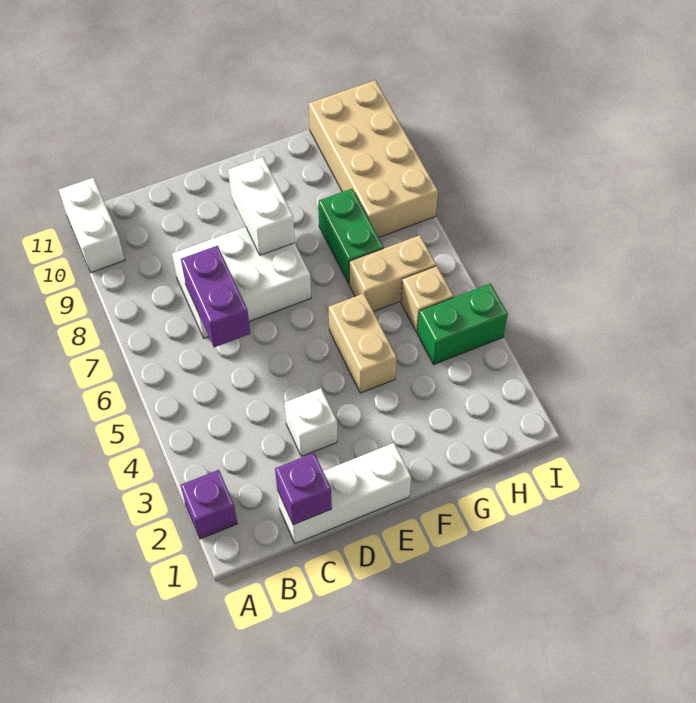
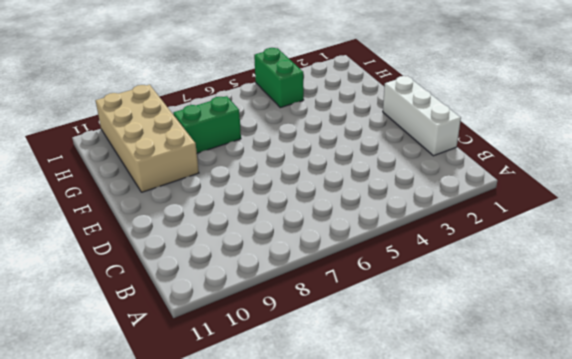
tan brick F9:I10 level 1 -> tan brick H8:I11 level 1
none -> purple brick A2 level 1
none -> white brick A10:A11 level 1
none -> white brick C7:E8 level 1

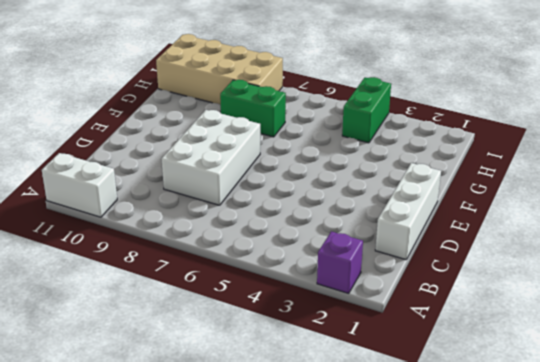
none -> white brick D3 level 1
none -> tan brick F4:F5 level 1
none -> tan brick G6:H6 level 1

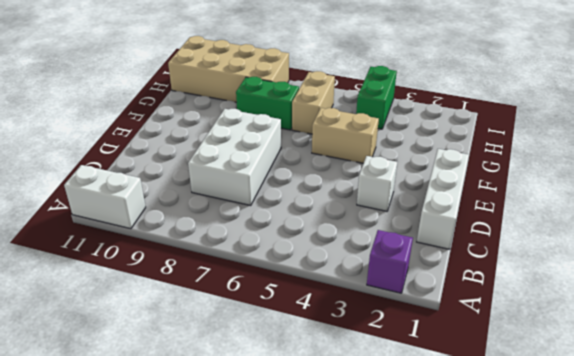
none -> tan brick H5 level 1
none -> purple brick C1 level 2
none -> purple brick C6:C7 level 2

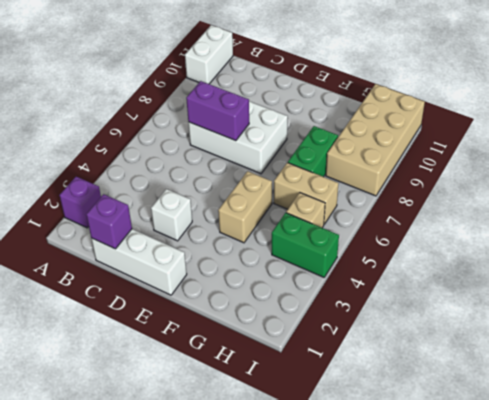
purple brick C7:D7 level 2 -> purple brick C6:C7 level 2
none -> white brick E8:E9 level 2

